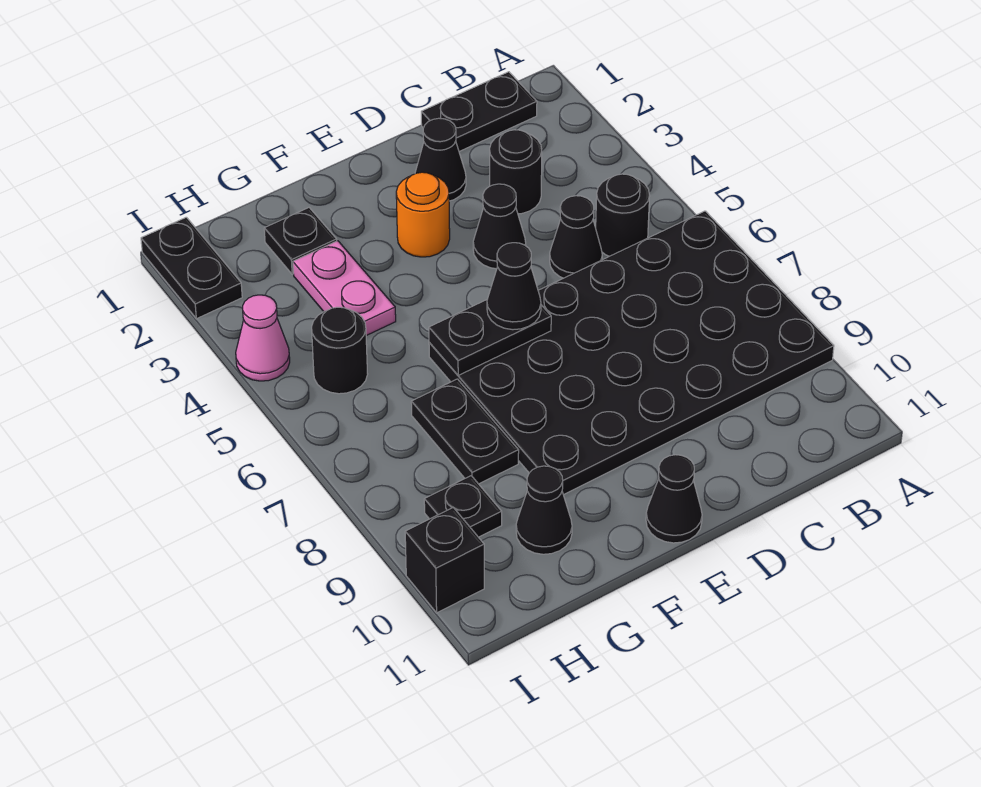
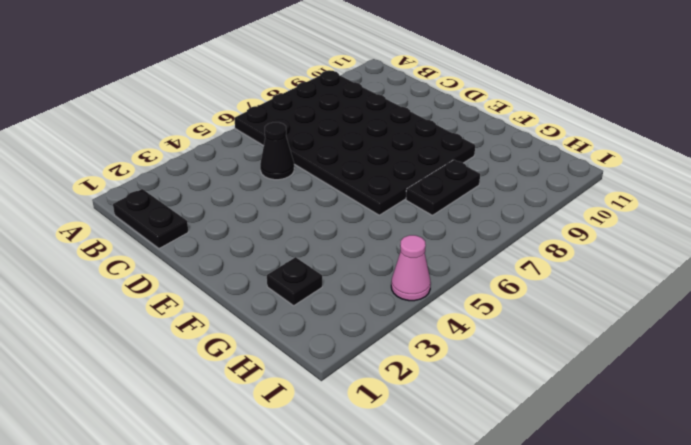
none -> black round brick B5 level 1
none -> black round brick C3 level 1
none -> black cone D2 level 1

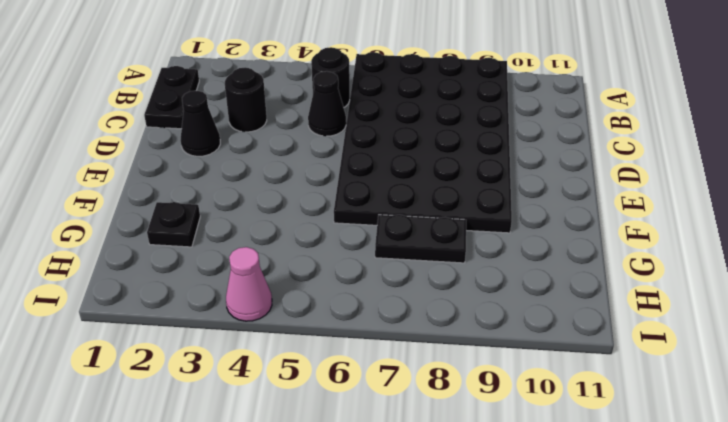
none -> black cone D4 level 1
none -> orange round brick E3 level 1
none -> black cone E11 level 1

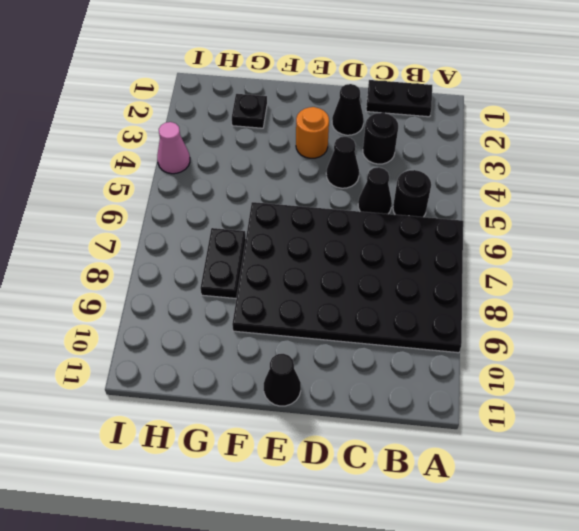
none -> pink plate G3:G4 level 1
none -> black cone G10 level 1
none -> black round brick H5 level 1

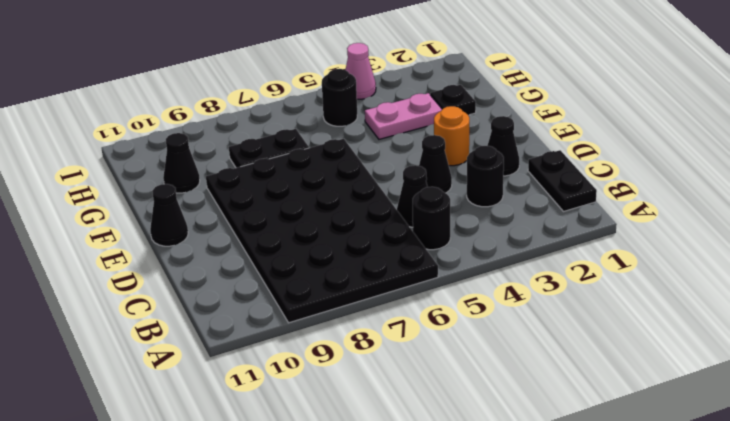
none -> black plate H9 level 1
none -> black plate I1:I2 level 1
none -> black brick I10 level 1

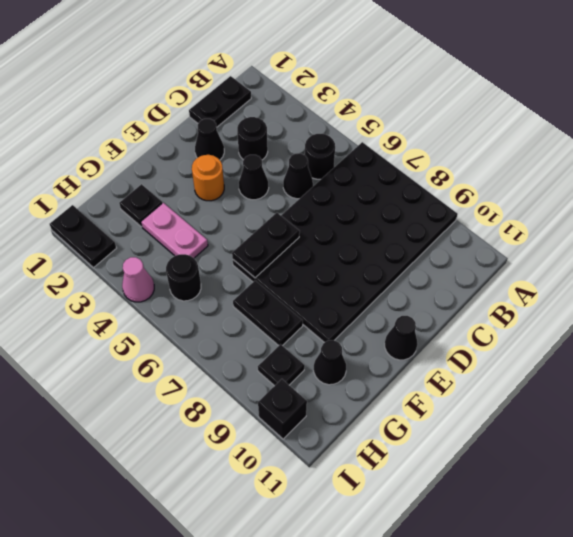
none -> black cone E6 level 3

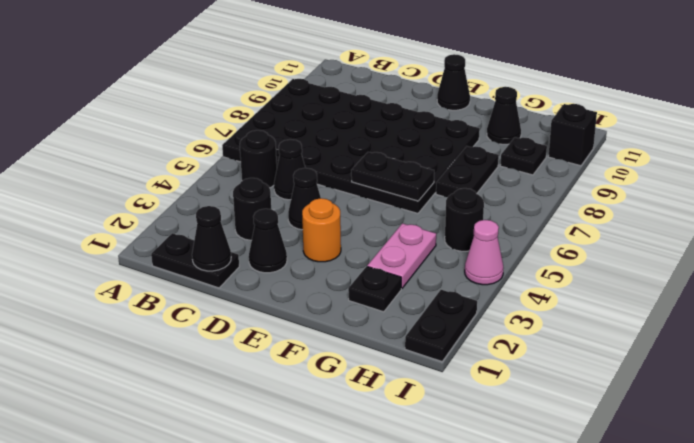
black cone C1 level 2 -> black cone E6 level 3

